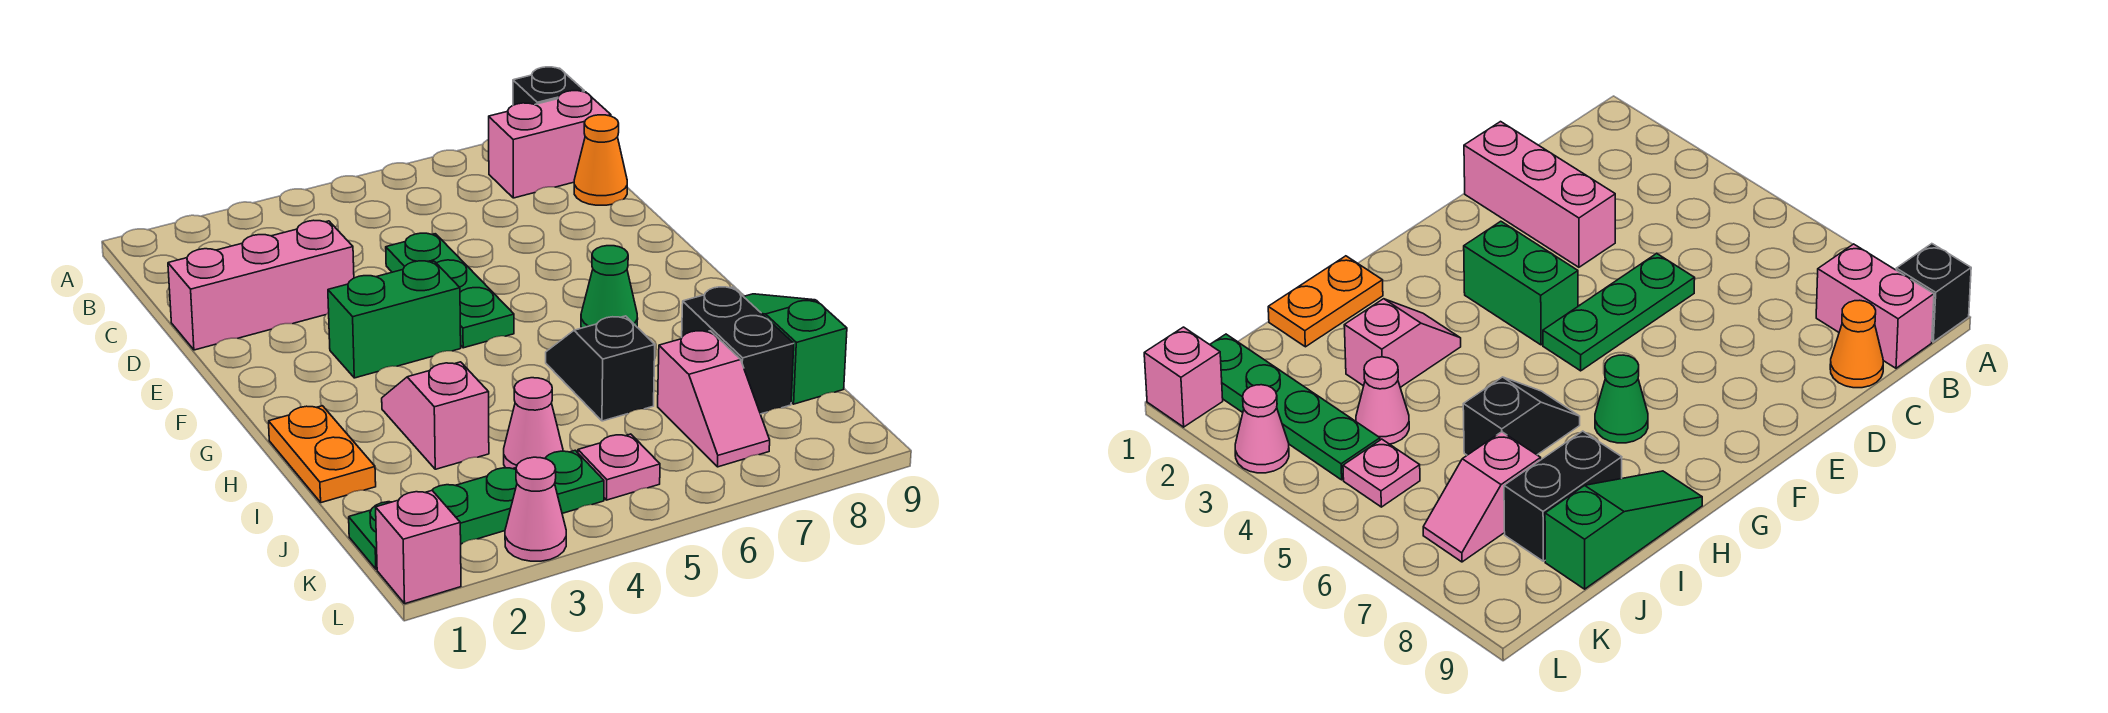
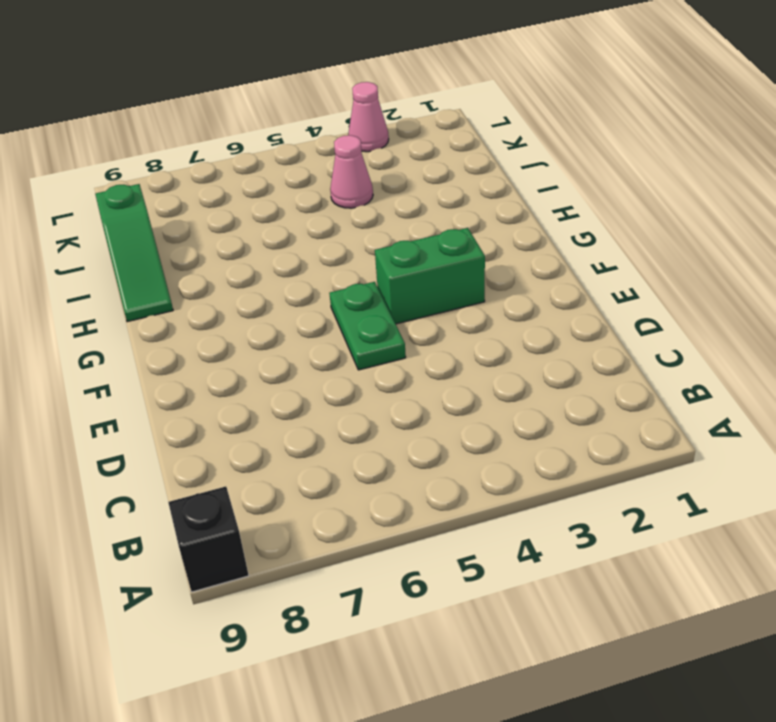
green plate E5:F5 level 1 -> green plate D5:F5 level 1
none -> pink brick B8:B9 level 1
none -> orange cone C9 level 1
none -> pink brick D1:D3 level 1

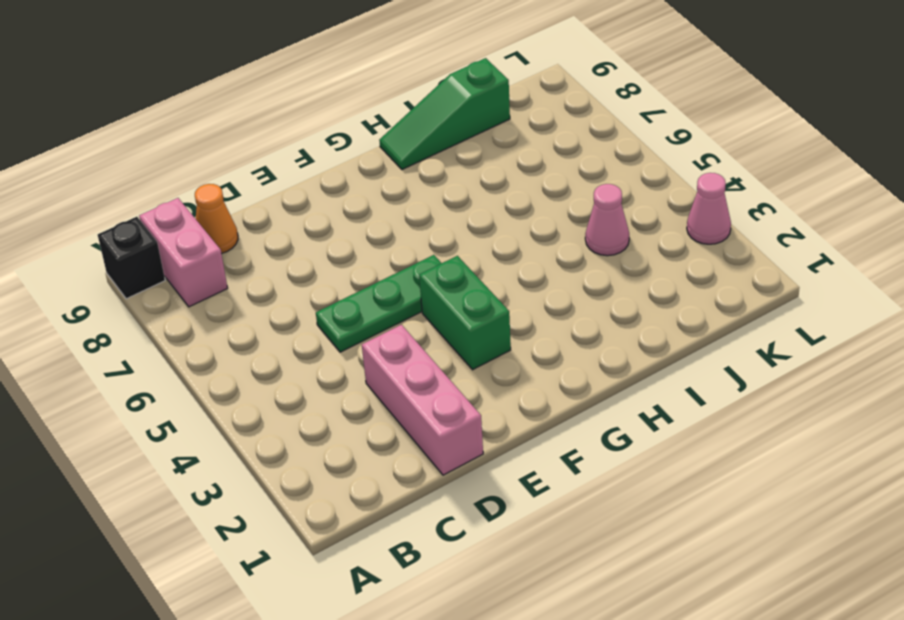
none -> green cone G7 level 1
none -> orange plate H1:I1 level 1
none -> pink slope H3:I3 level 1 top I

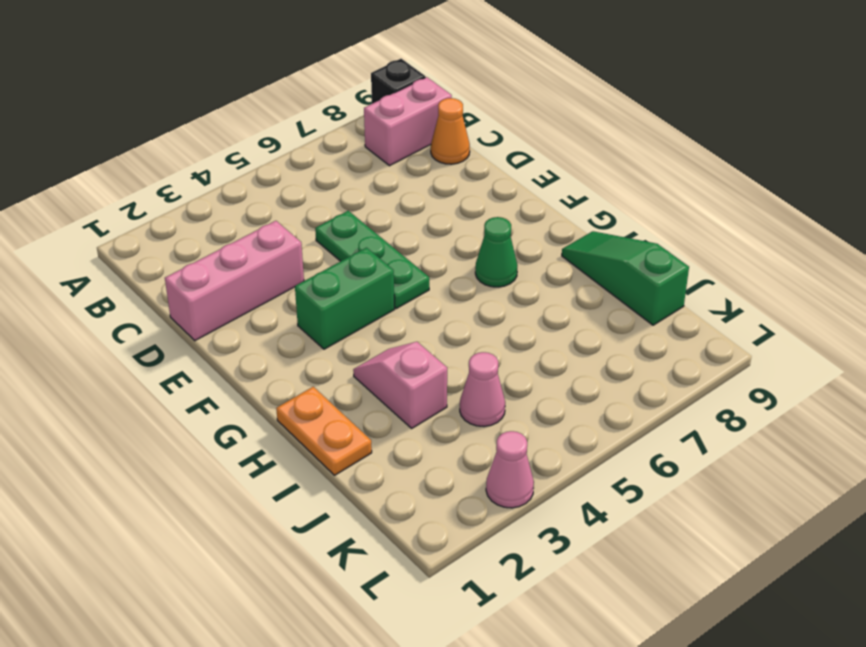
none -> black slope H6:I6 level 1 top I
none -> black brick I8:J8 level 1
none -> pink slope J7:K7 level 1 top J

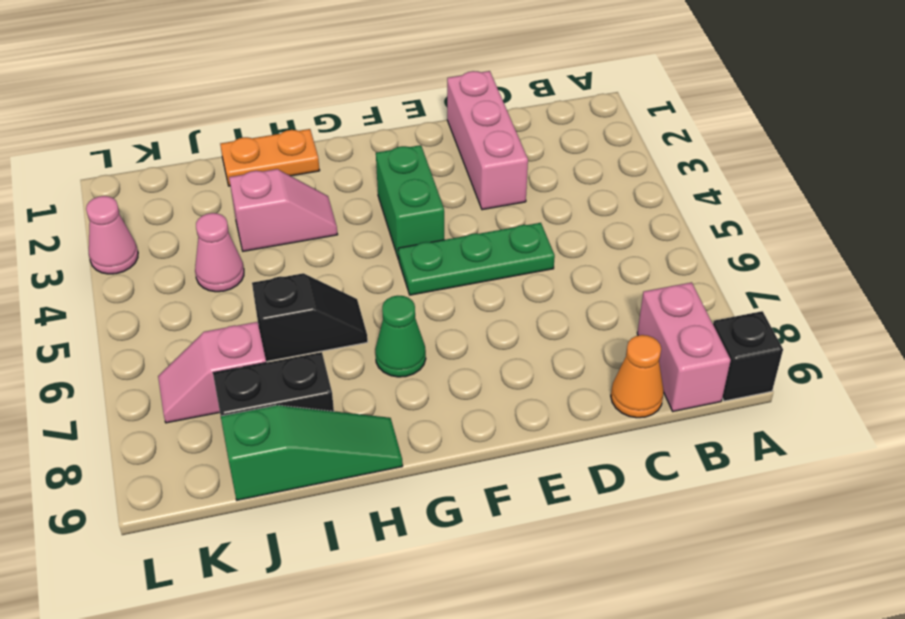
none -> green plate K1:K4 level 1
none -> pink plate K5 level 1
none -> pink brick L1 level 1

